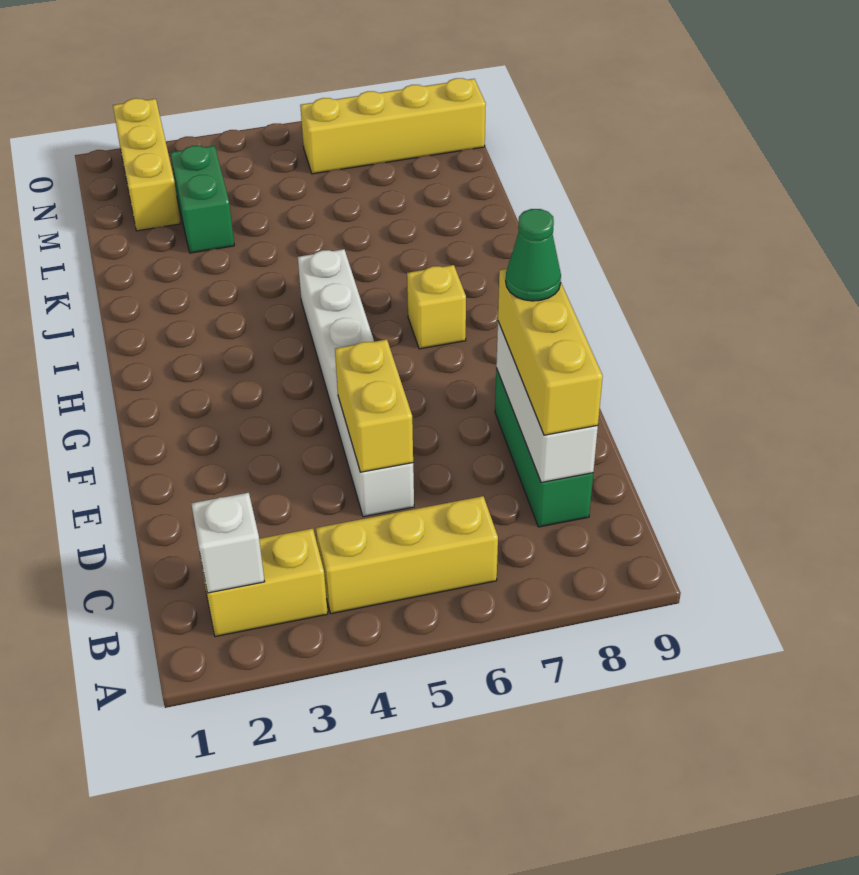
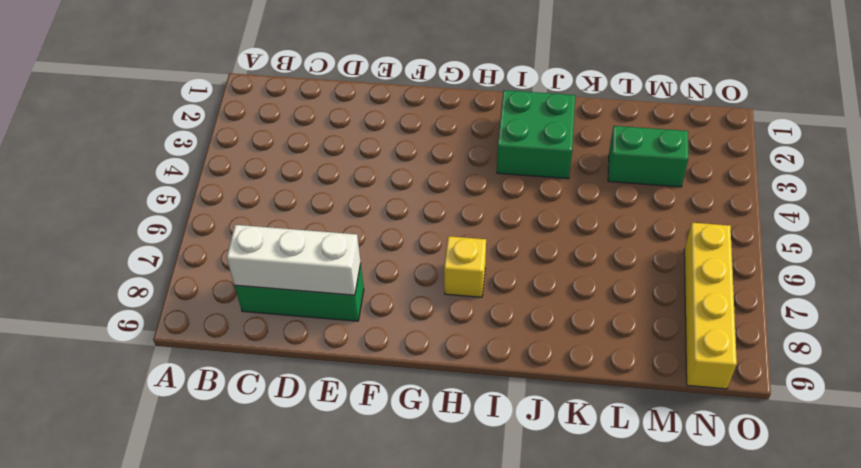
green brick I2:J3 level 1 -> none
none -> yellow brick B2:B3 level 1
none -> yellow brick B4:B6 level 1
none -> white brick D5:I5 level 1

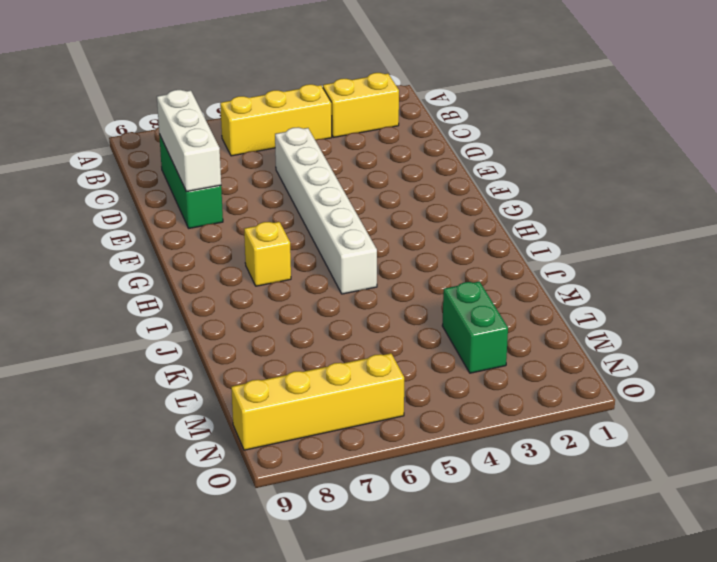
none -> yellow brick M2:O2 level 1
none -> white brick B2 level 2
none -> yellow brick D5:E5 level 2

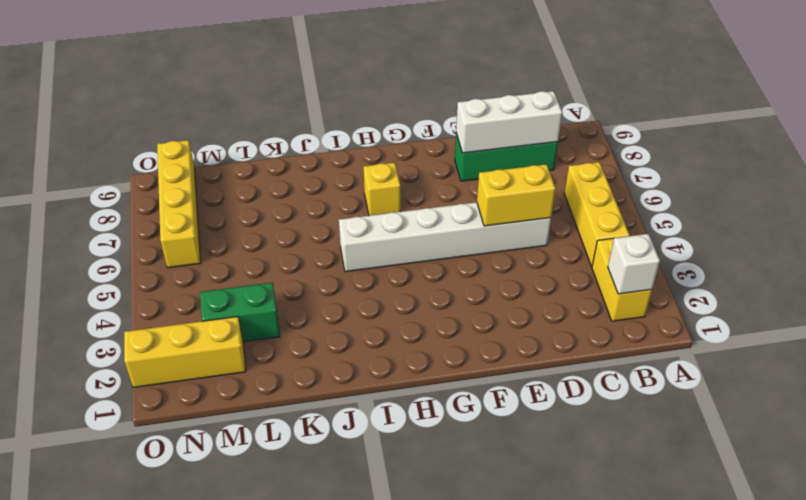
none -> yellow brick C8:E8 level 3
none -> green cone E8 level 4

